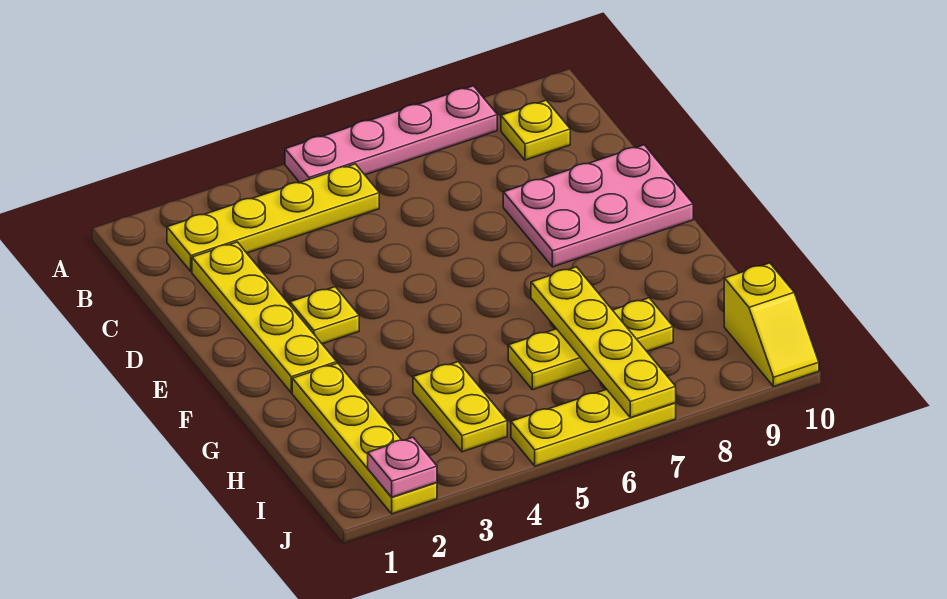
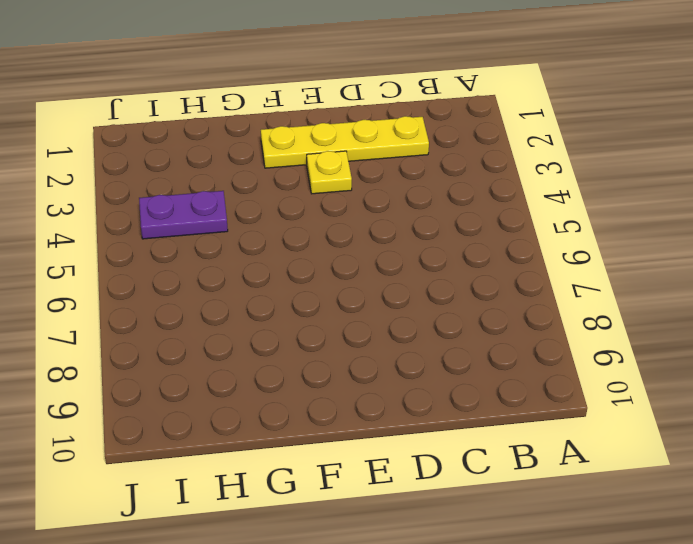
purple plate H4:I4 level 1 -> yellow plate H4:I4 level 1
none -> pink plate A5:A8 level 1
none -> yellow plate B2:B5 level 1
none -> yellow plate B9 level 1

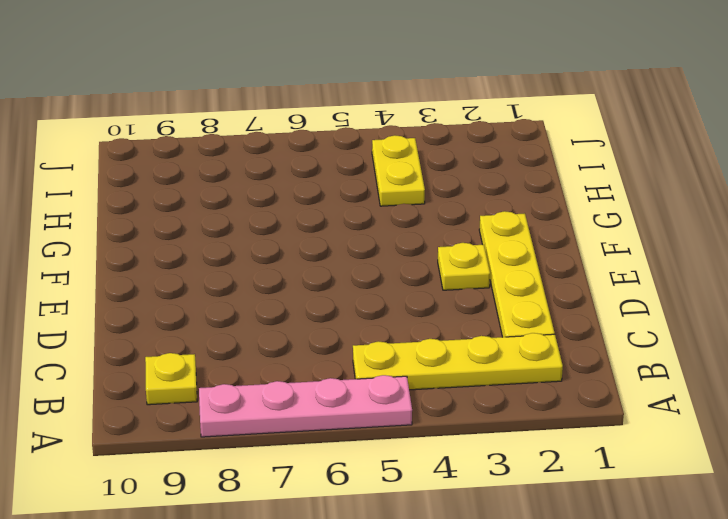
none -> pink plate D8:E10 level 1
none -> yellow plate G2:J2 level 1
none -> yellow plate H6:H8 level 1

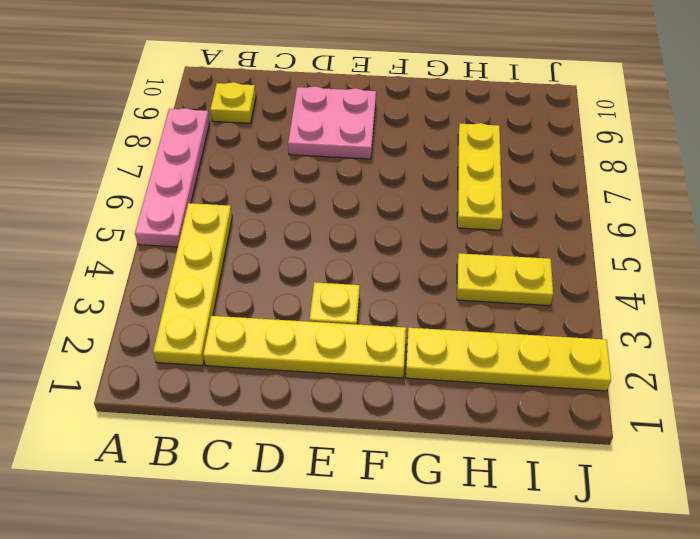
pink plate D8:E9 level 1 -> pink plate D8:E10 level 1
none -> yellow slope I10:J10 level 1 top I
none -> yellow plate J5:J7 level 1
none -> yellow plate G7:J7 level 2

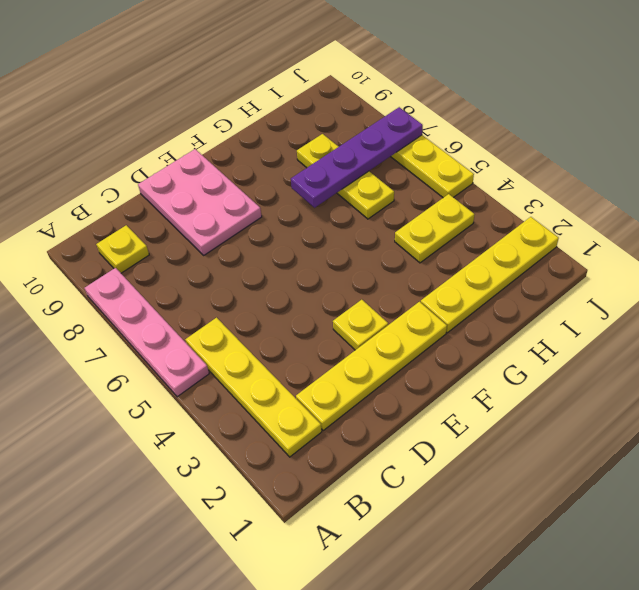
purple plate G7:J7 level 2 -> yellow plate G7:J7 level 2
none -> yellow slope I10:J10 level 1 top I
none -> pink plate J2 level 2

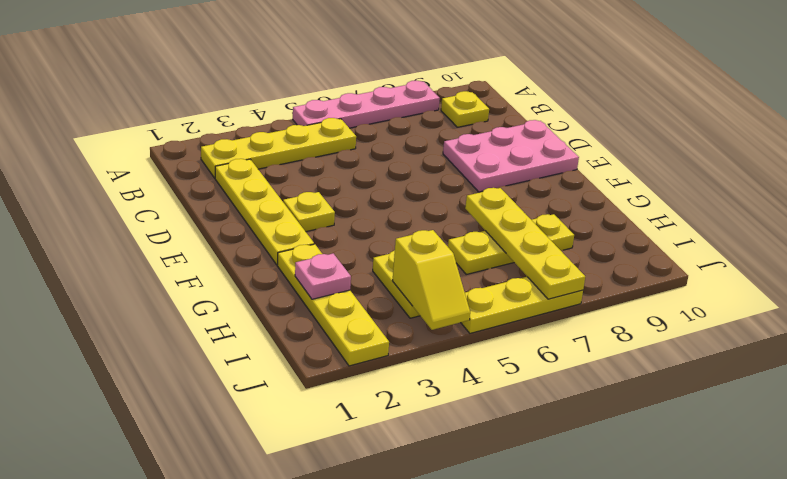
pink plate H2 level 2 -> pink plate J2 level 2
yellow slope I4:J4 level 2 top I -> yellow slope I10:J10 level 1 top I

